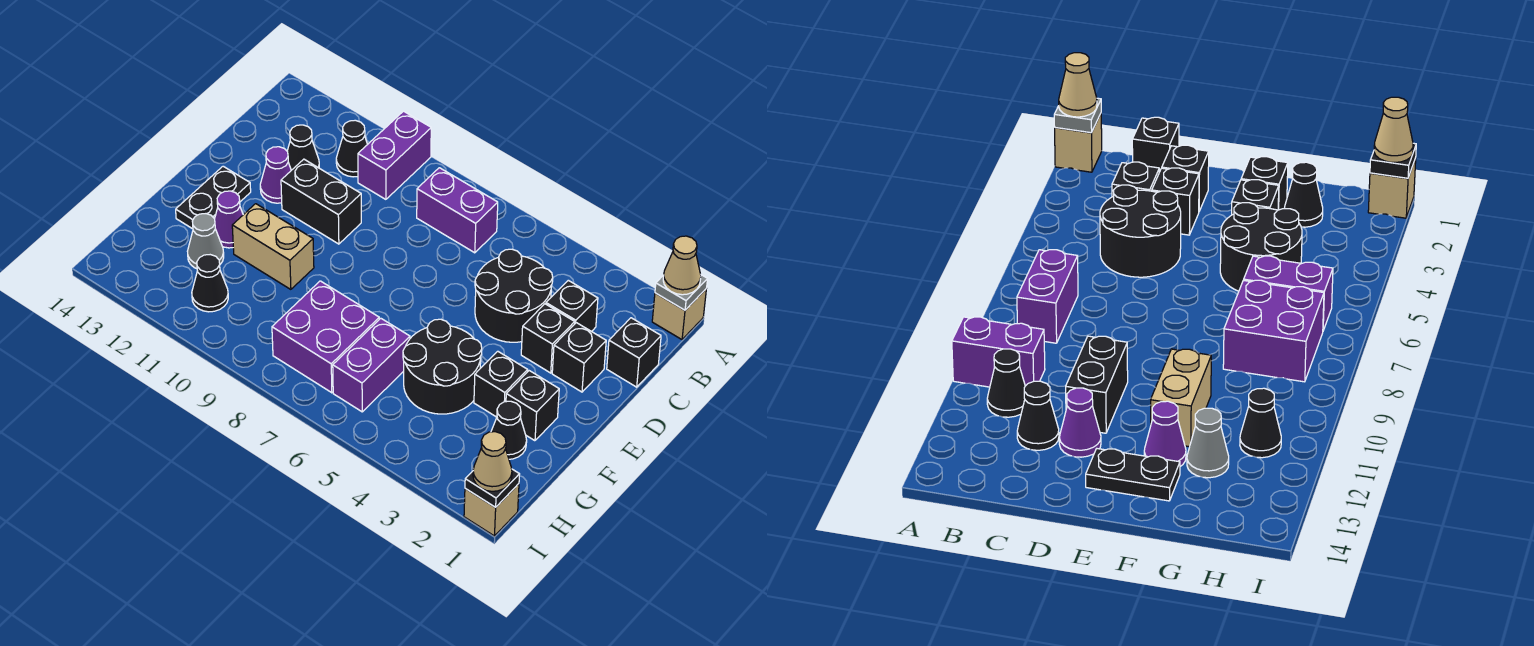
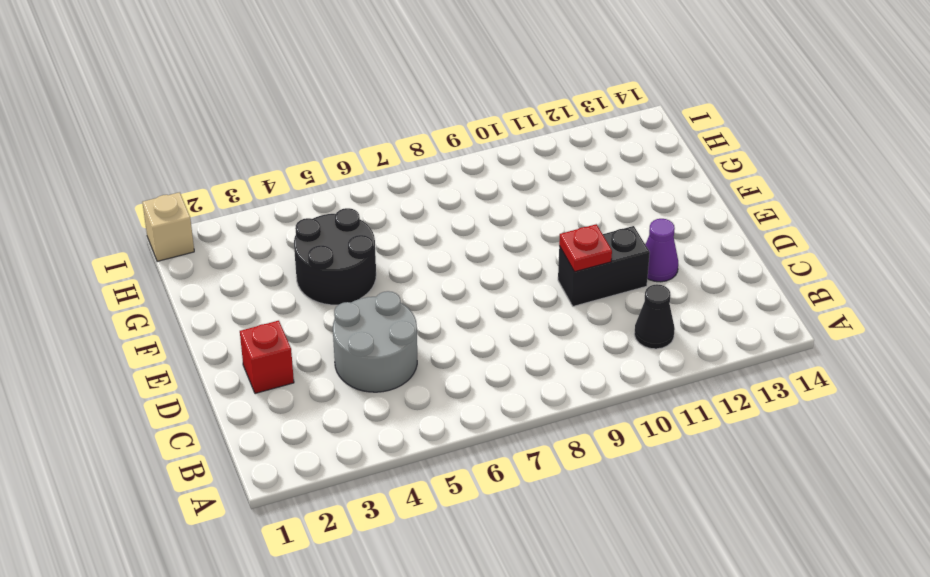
grey round brick C4:D5 level 1 -> black round brick C4:D5 level 1
red brick D2 level 1 -> black brick D2 level 1
red plate D10 level 2 -> none
none -> tan brick A1 level 1
none -> purple brick A10:B10 level 1
none -> purple brick B7:B8 level 1

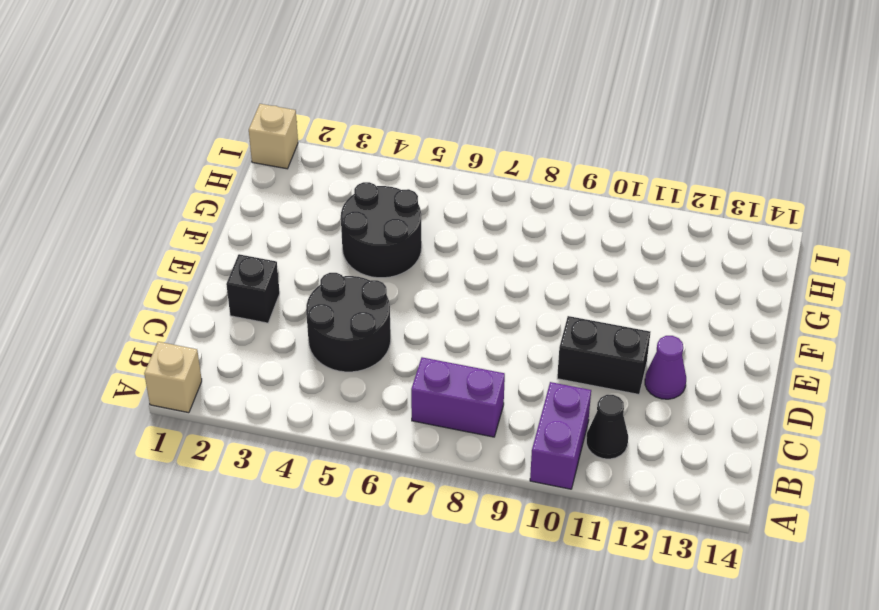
none -> black brick C1 level 1
none -> black brick C3 level 1
none -> black cone C12 level 1

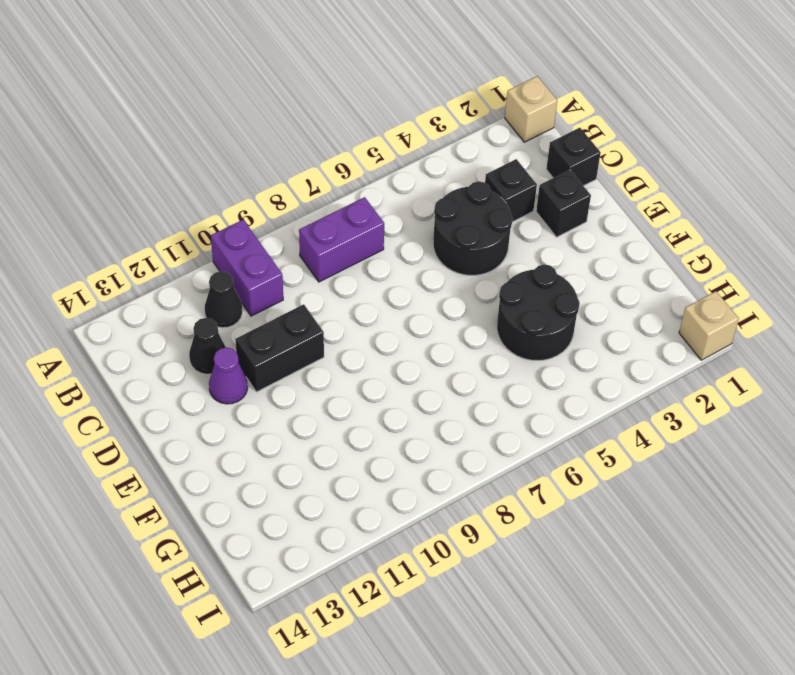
none -> black brick D3 level 1
none -> black plate E13:F13 level 1
none -> black brick F2 level 1

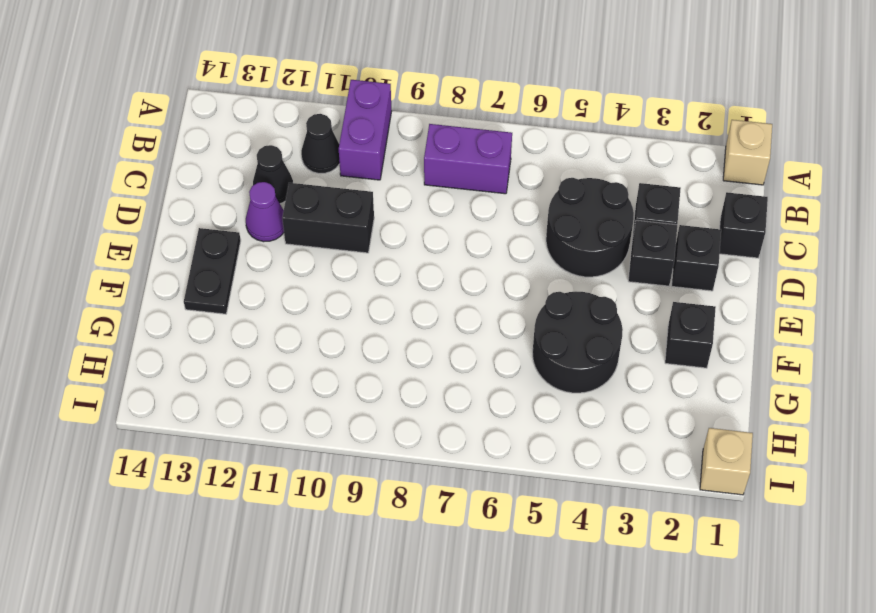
none -> black brick F3 level 1
none -> tan brick F10:F11 level 1
none -> purple cone F12 level 1

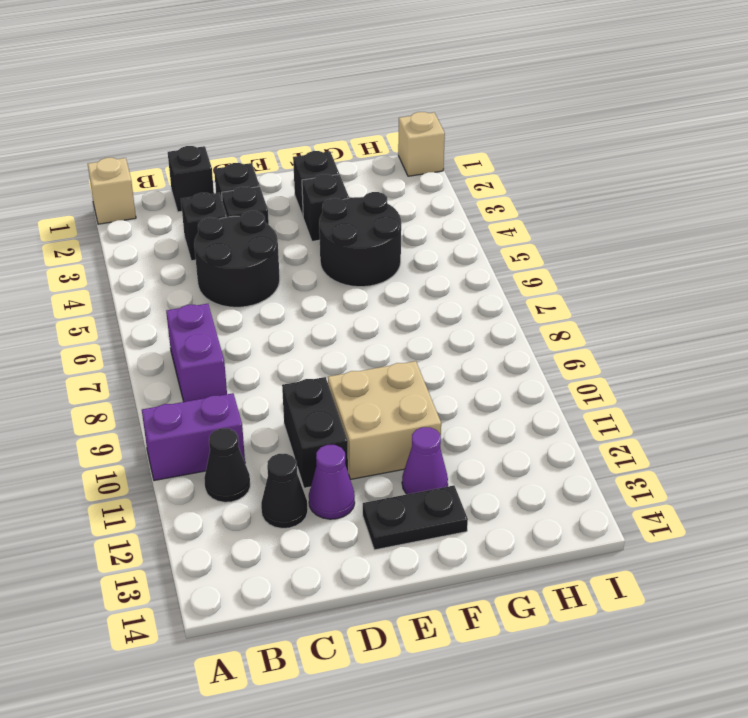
tan brick E10:F11 level 1 -> tan brick F10:F11 level 1
none -> black cone G2 level 1
none -> purple brick G6:H6 level 1
none -> purple brick G7:H8 level 1

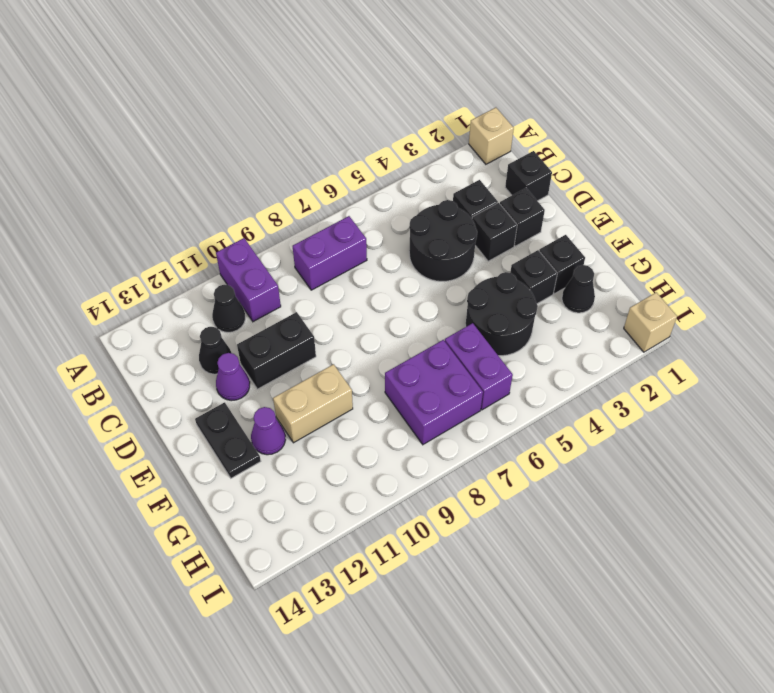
none -> grey cone G12 level 1
none -> black cone H11 level 1
none -> grey plate A1 level 2

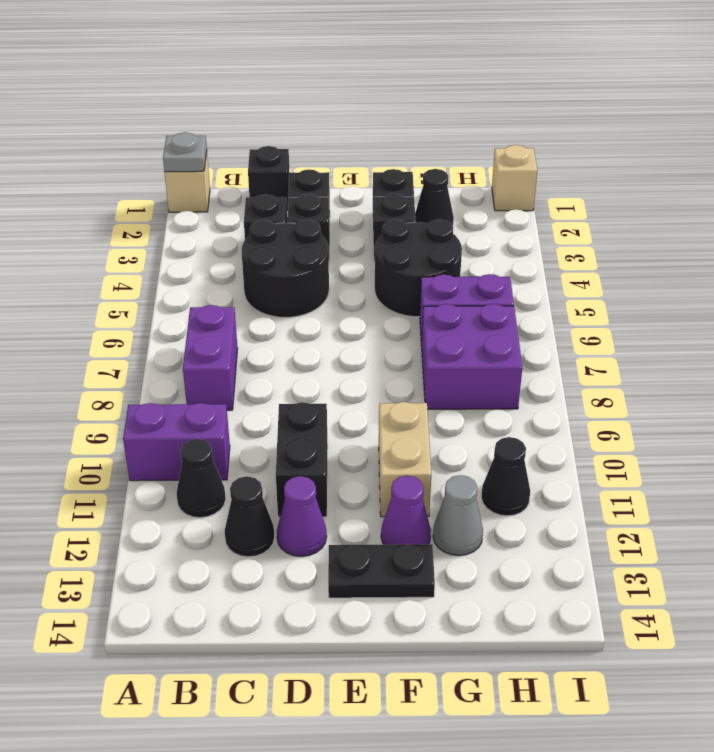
none -> black plate I1 level 2
none -> tan cone A1 level 3
none -> tan cone I1 level 3

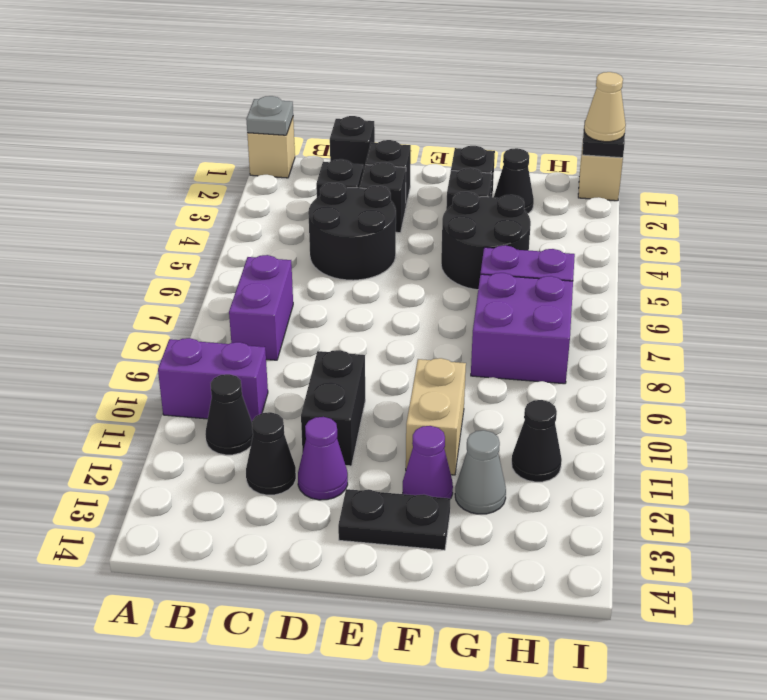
none -> tan cone A1 level 3

